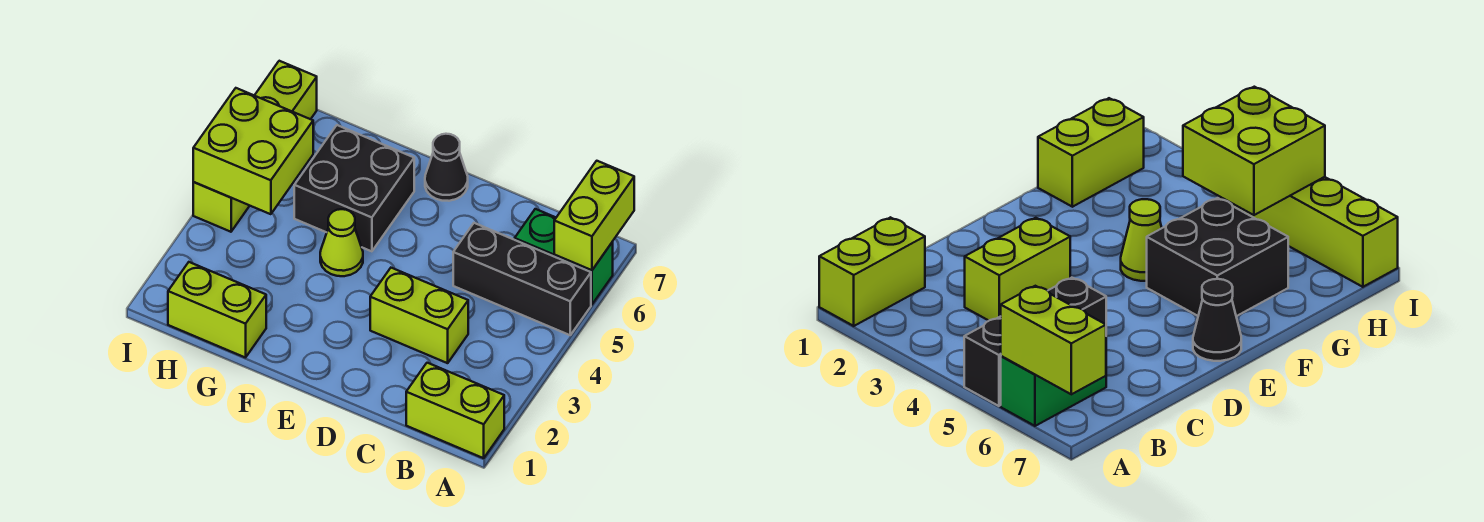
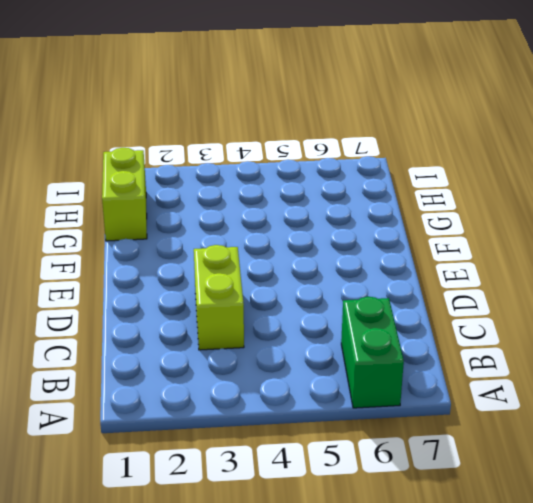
none -> lime brick A1:B1 level 1
none -> black brick A5:C5 level 1

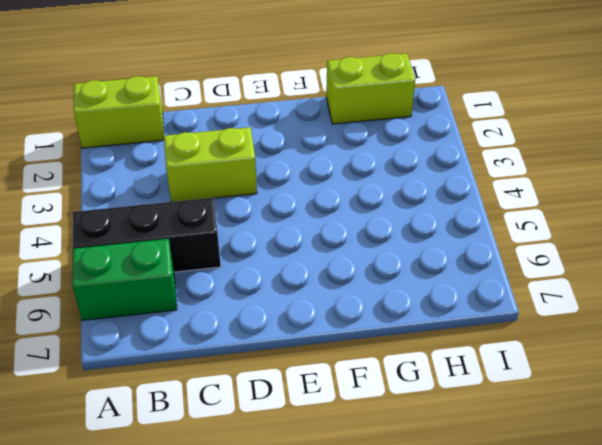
none -> black cone E7 level 1
none -> lime cone F4 level 1

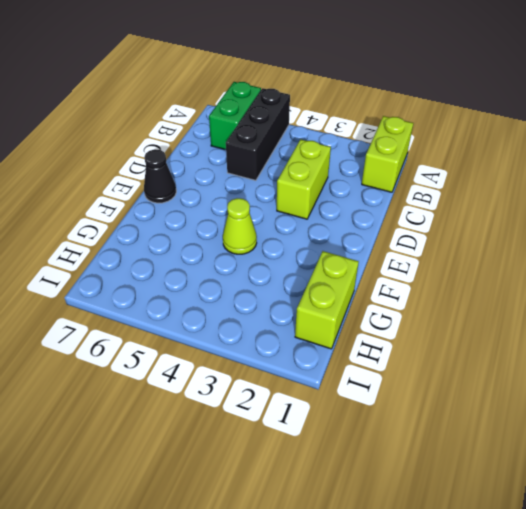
none -> black brick F5:G6 level 1
none -> lime brick I4:I7 level 1

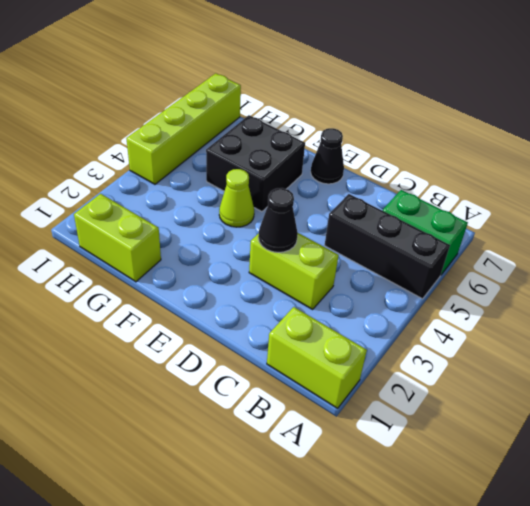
black cone D3 level 2 -> none
none -> lime brick A6:A7 level 2
none -> lime brick H4:I5 level 2

